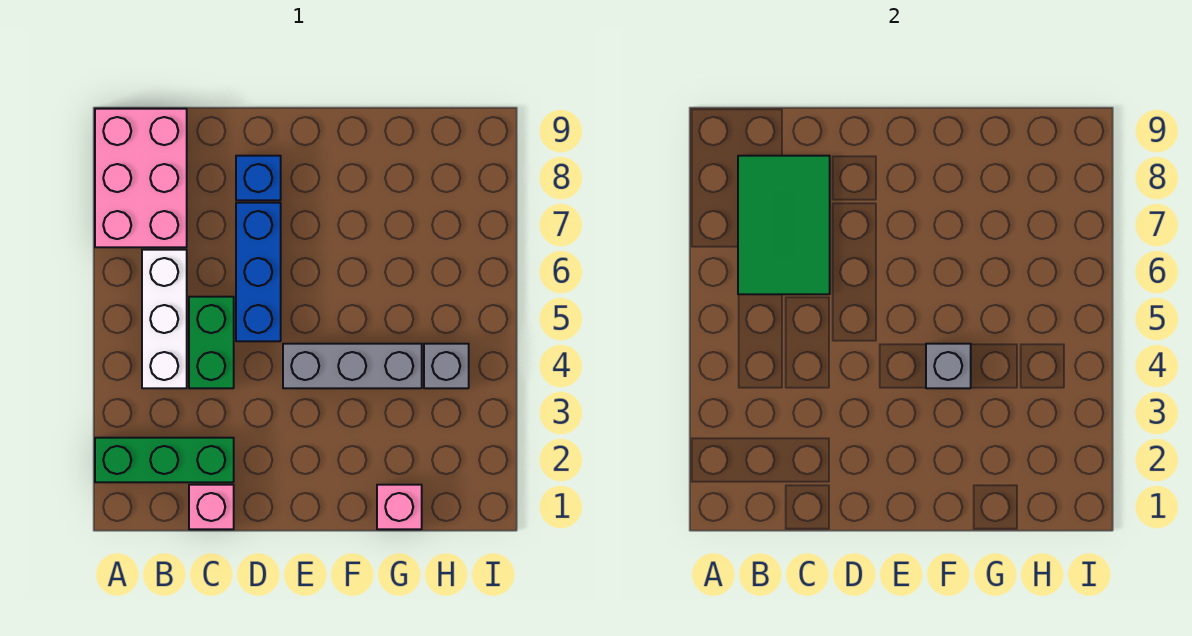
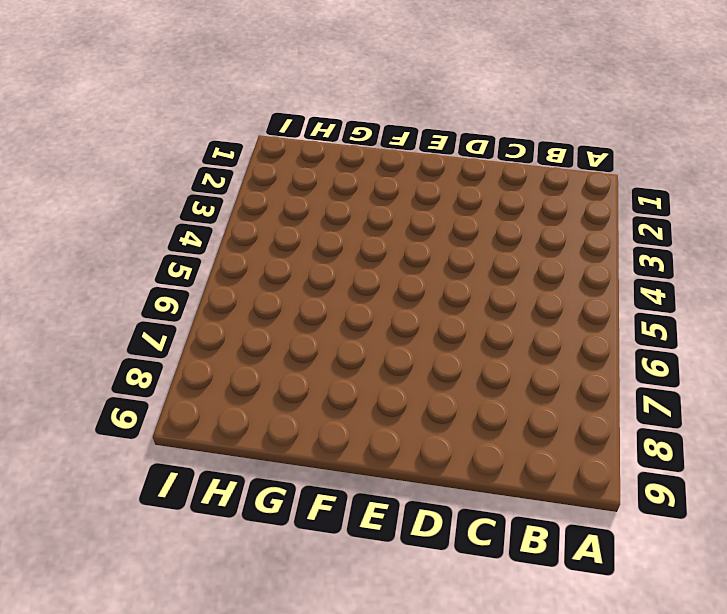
none -> green brick A2:C2 level 1
none -> pink brick A7:B9 level 1
none -> white brick B4:B6 level 1

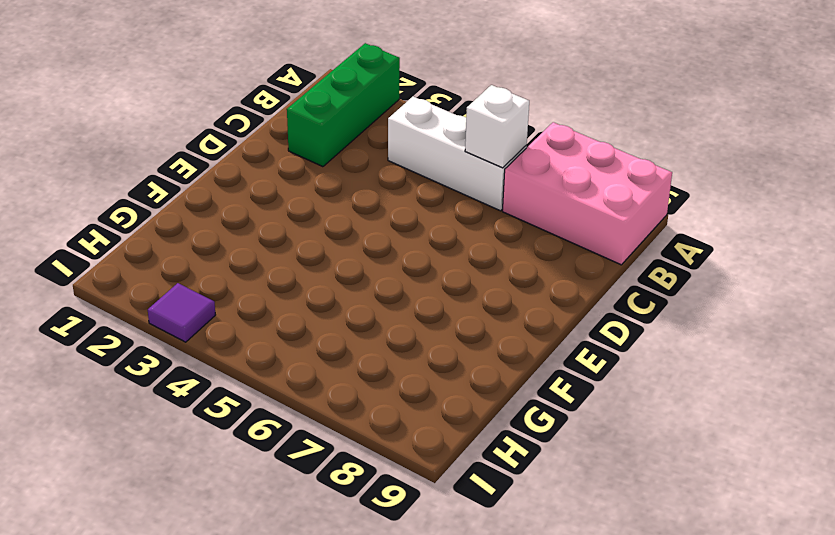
white brick B6 level 2 -> green tile B6:C8 level 2
purple tile I3 level 1 -> none
none -> pink brick C1 level 1
none -> green brick C4:C5 level 1
none -> blue brick D5:D7 level 1

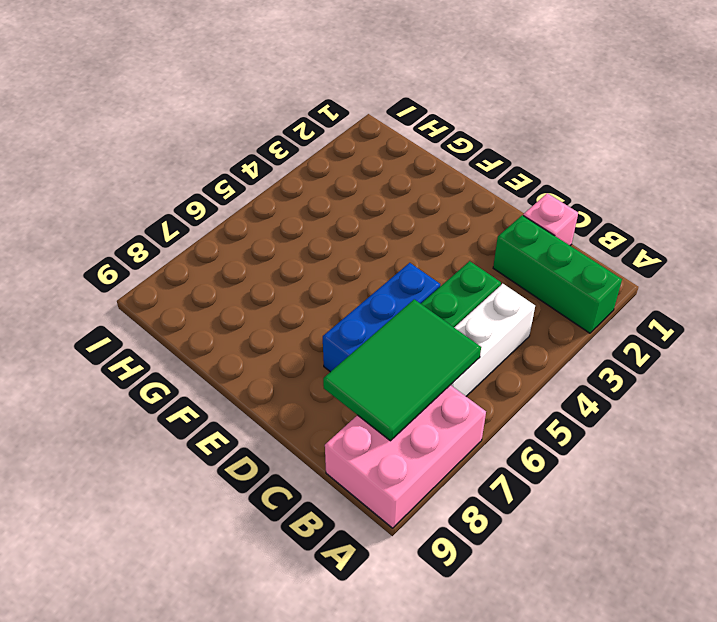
none -> blue brick D8 level 1
none -> grey brick E4:G4 level 1
none -> pink brick G1 level 1

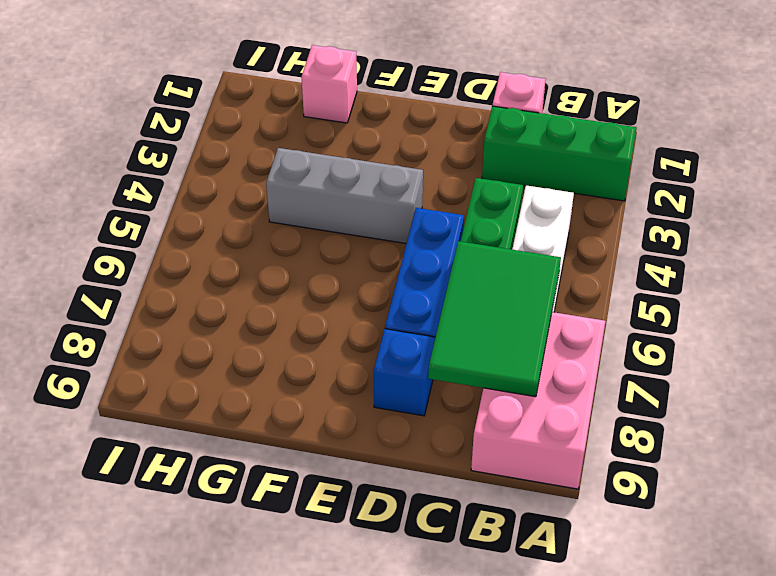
none -> grey brick H4 level 1
none -> grey brick F4 level 2

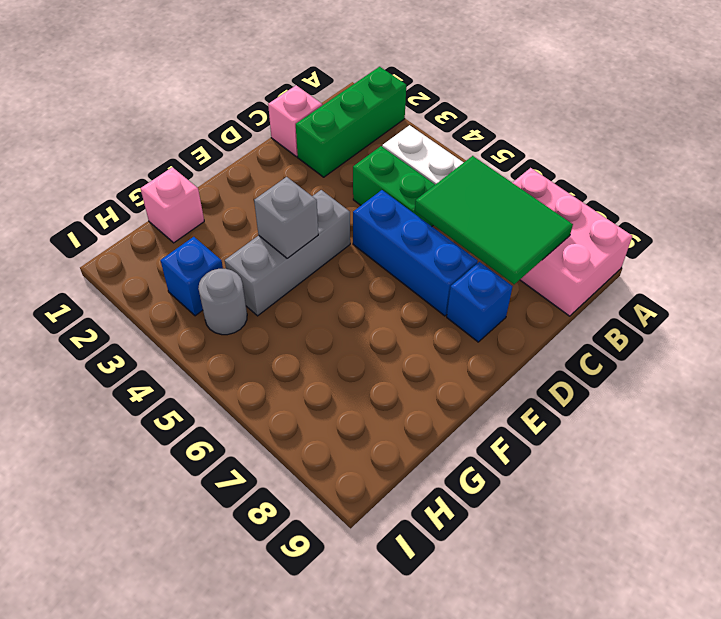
blue brick H3 level 1 -> none
grey round brick H4 level 1 -> grey brick H4 level 1

